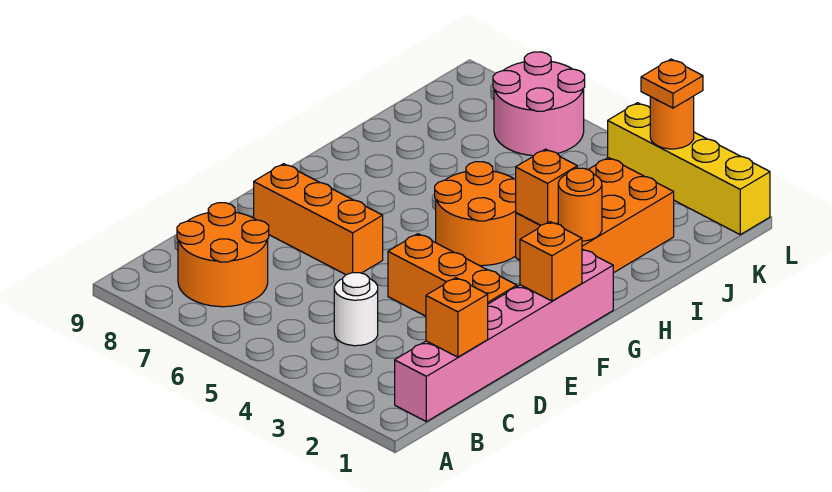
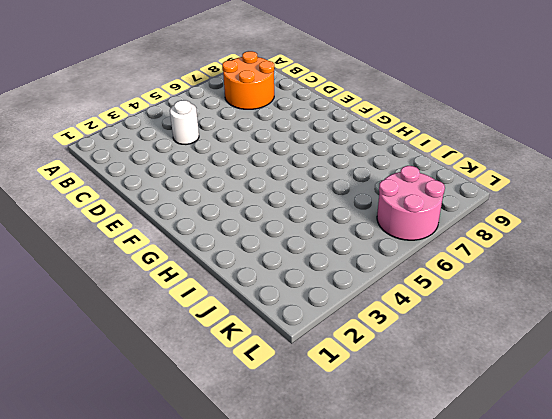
none -> pink brick B1:G1 level 1
none -> orange brick E2:E4 level 1
none -> orange brick E6:E8 level 1

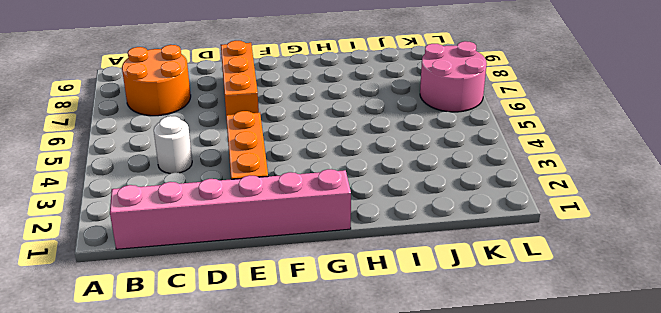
none -> orange round brick G4:H5 level 1
none -> orange brick H2:J3 level 1
none -> yellow brick L1:L4 level 1

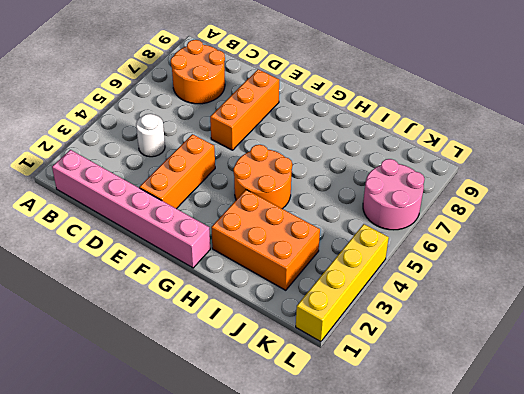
none -> orange brick C1 level 2
none -> orange brick F1 level 2
none -> orange round brick H2 level 2

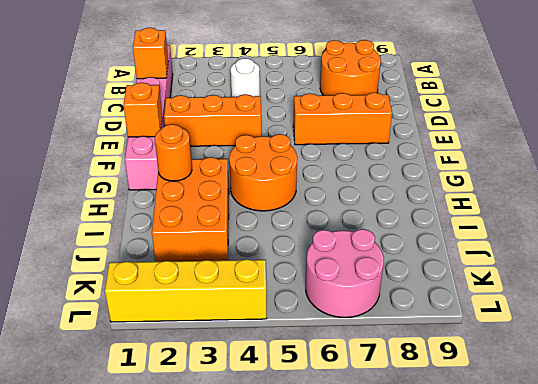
none -> orange brick H3 level 2
none -> orange round brick L3 level 2
none -> orange plate L3 level 3

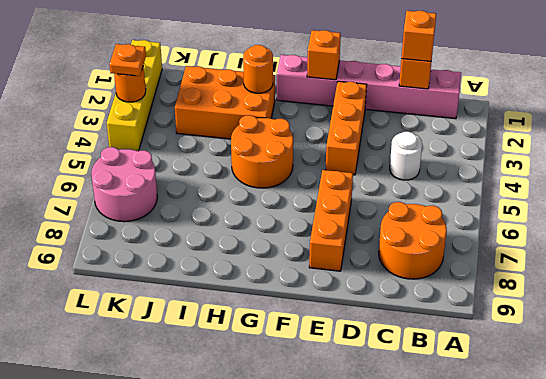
orange brick C1 level 3 -> orange brick H3 level 2

